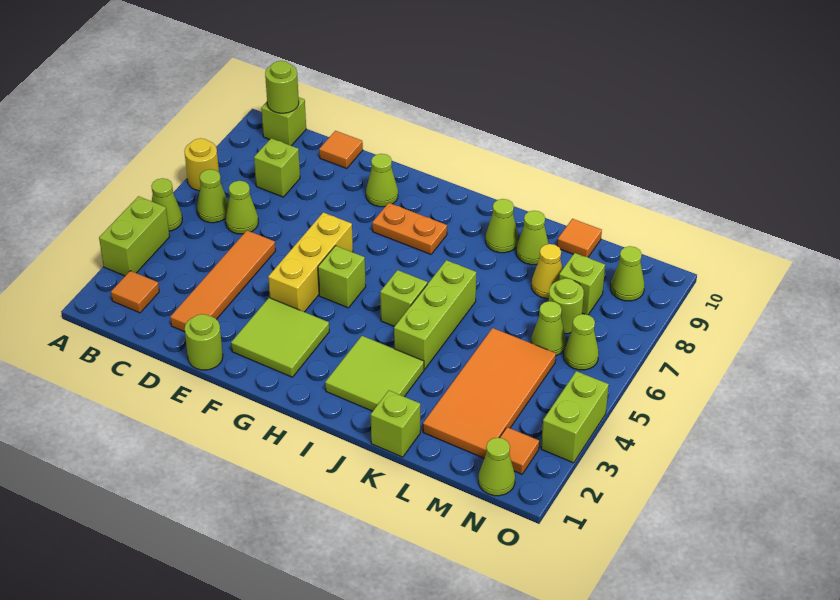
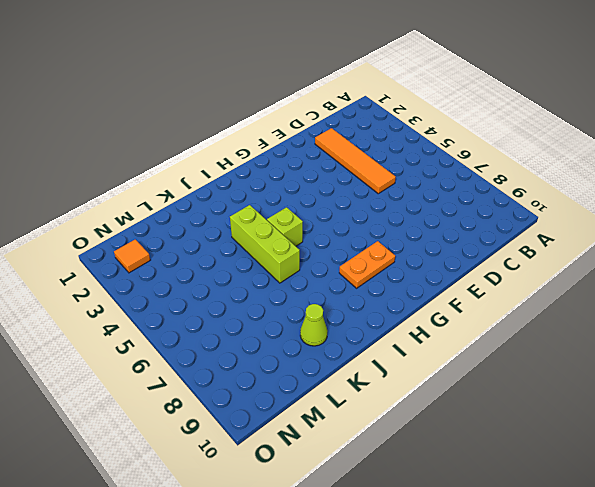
none -> lime brick A3:A4 level 1
none -> lime cone A5 level 1
none -> yellow round brick A7 level 1
none -> orange tile B2 level 1

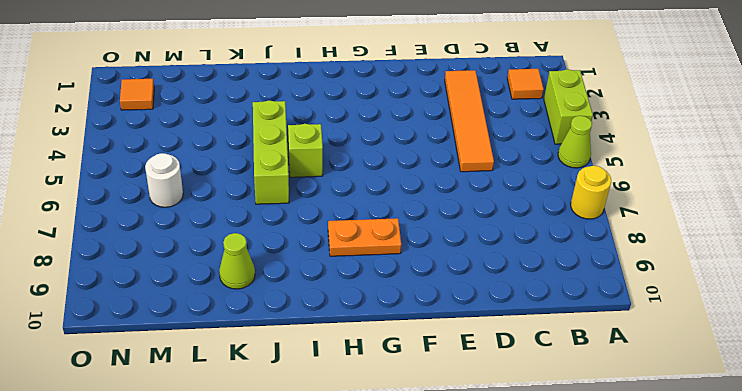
white round brick M6 level 1 -> lime cone M6 level 1
none -> lime cone B6 level 1
none -> lime brick B10 level 1
none -> lime cone C6 level 1
none -> lime brick C8 level 1

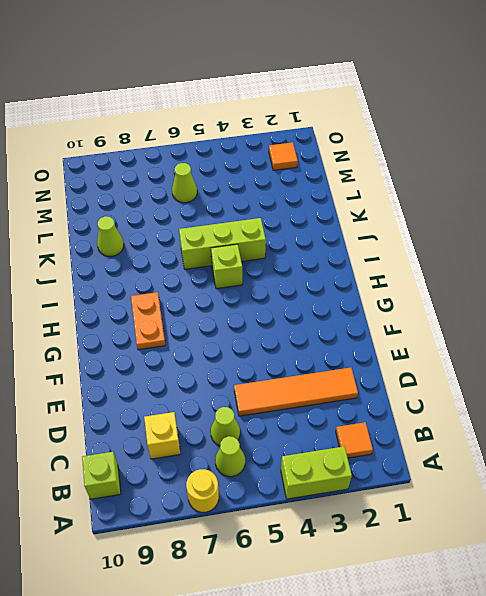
yellow brick C8 level 1 -> lime brick C8 level 1
none -> lime cone A5 level 1
none -> orange tile D10 level 1
none -> lime round brick E1 level 1
none -> lime tile F2:G3 level 1

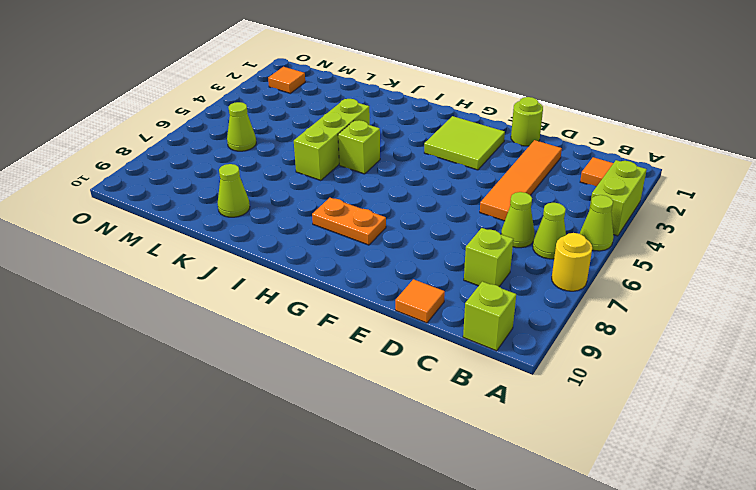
none -> yellow brick F4:F6 level 1
none -> lime cone F9 level 1
none -> lime brick G5 level 1
none -> lime tile I2:J3 level 1

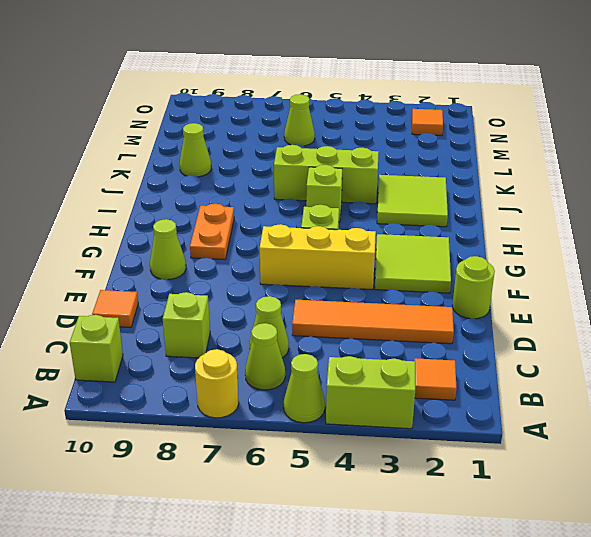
none -> lime cone J9 level 1
none -> lime brick K1 level 1
none -> orange tile L2:M5 level 1
none -> yellow cone L8 level 1

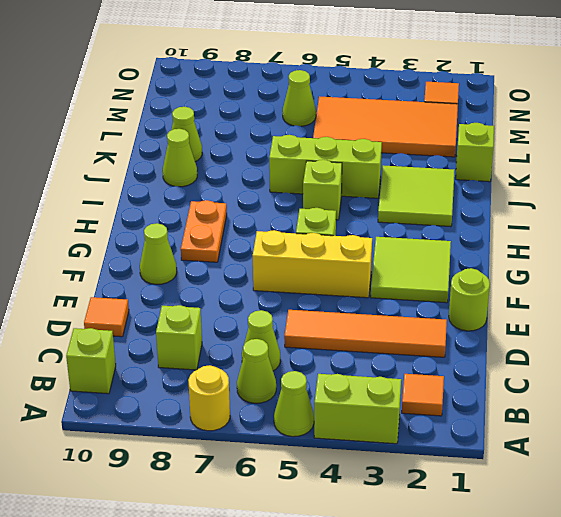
none -> yellow cone L8 level 1
none -> orange tile L10 level 1
none -> lime round brick M7 level 1
none -> lime brick M8 level 1

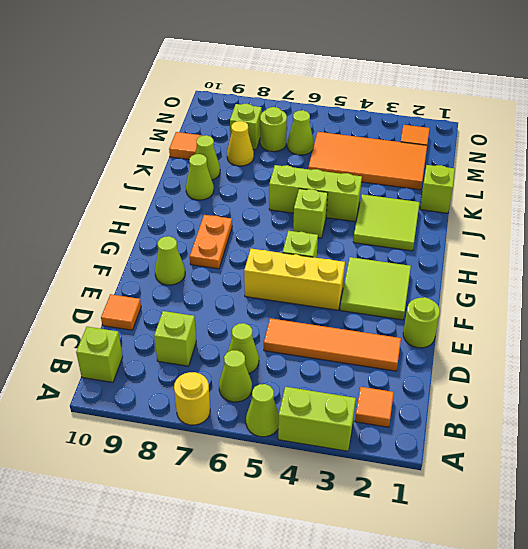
none -> lime cone N1 level 1
none -> lime cone N6 level 1
none -> lime cone N9 level 1
none -> lime brick O3:O4 level 1

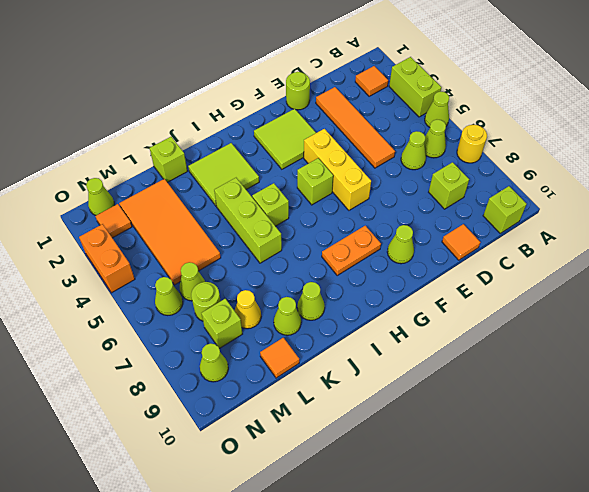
orange brick O3:O4 level 1 -> lime brick O3:O4 level 1
none -> lime round brick B10 level 2

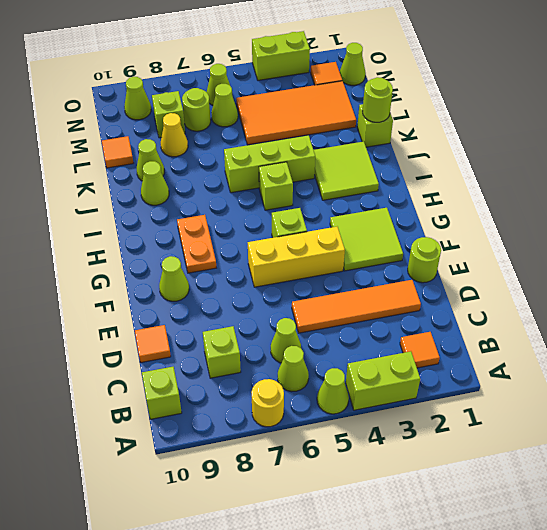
lime round brick K1 level 2 -> lime round brick B10 level 2

